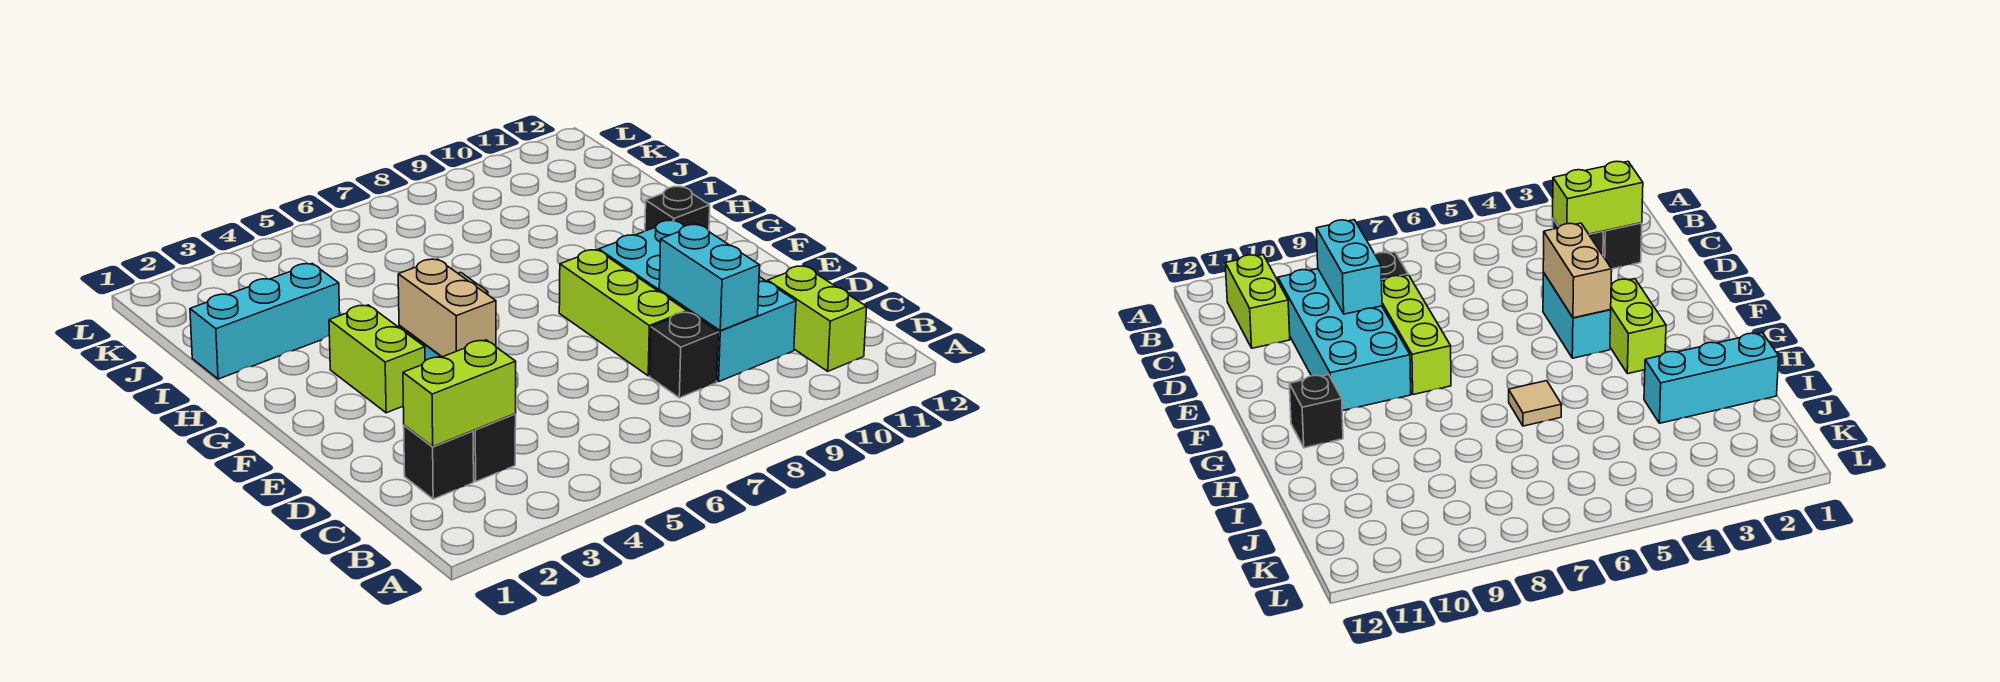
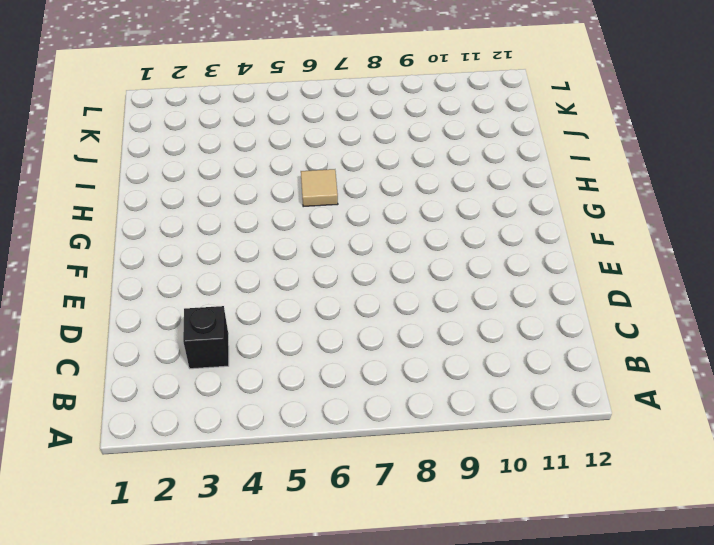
none -> lime brick B11:C11 level 1
none -> black brick C2 level 1
none -> black brick C8 level 1

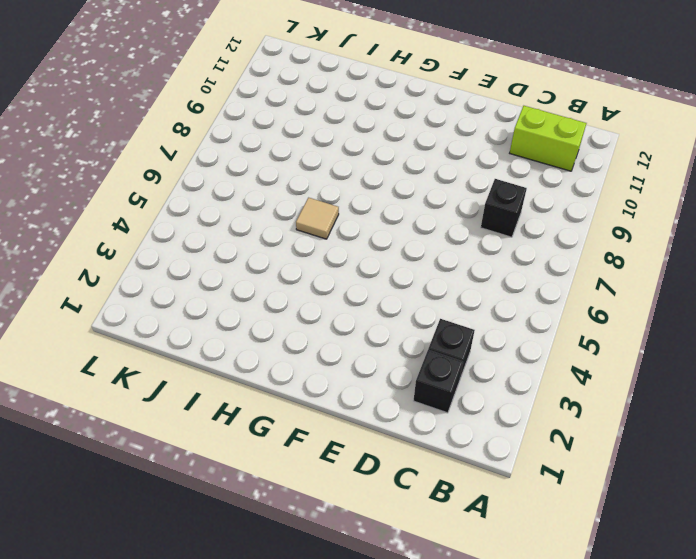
none -> cyan brick C9:F10 level 1
none -> lime brick D8:F8 level 1
none -> cyan brick E4:F4 level 1

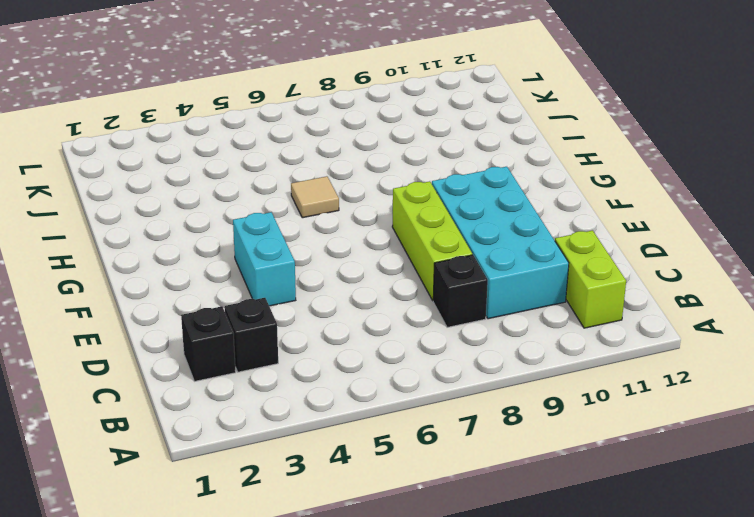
none -> lime brick F3:G3 level 1
none -> black brick G11 level 1
none -> cyan brick I1:I3 level 1

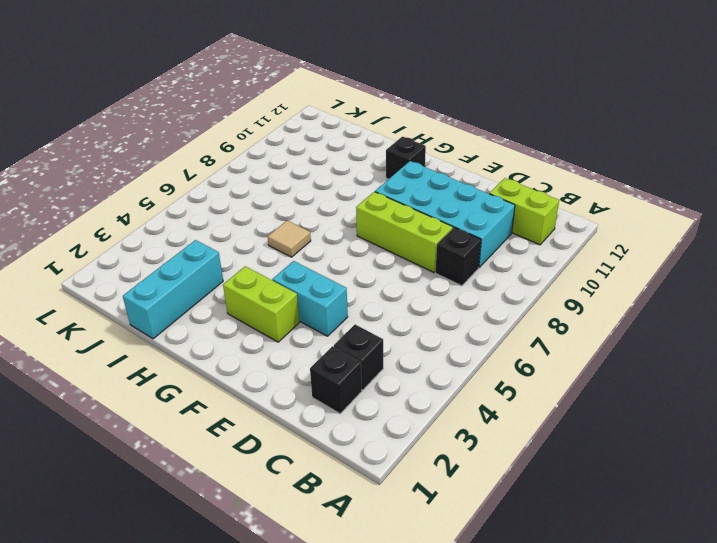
none -> lime brick C2:C3 level 2
none -> cyan brick C9:D9 level 2
none -> tan brick E4:F4 level 2

